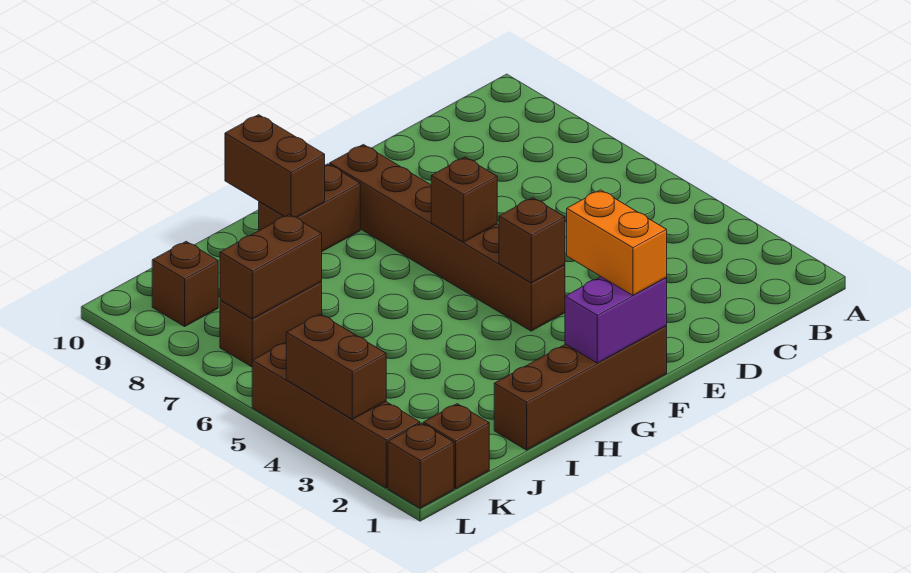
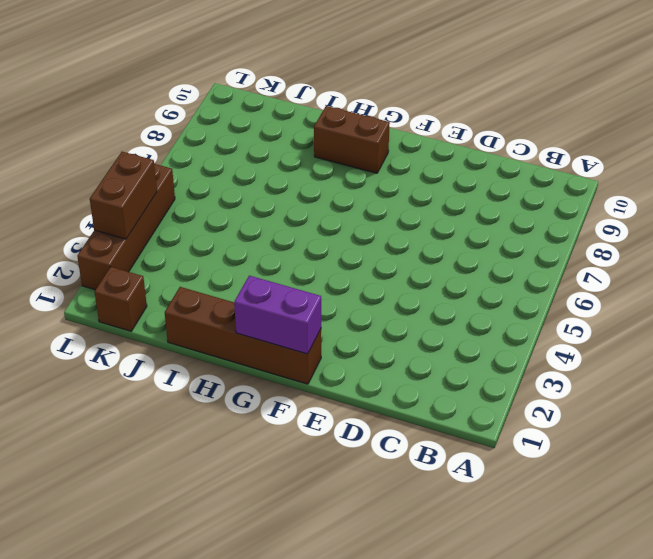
none -> brown brick F4:F9 level 1
none -> brown brick J7:K7 level 1
none -> brown brick K9 level 1

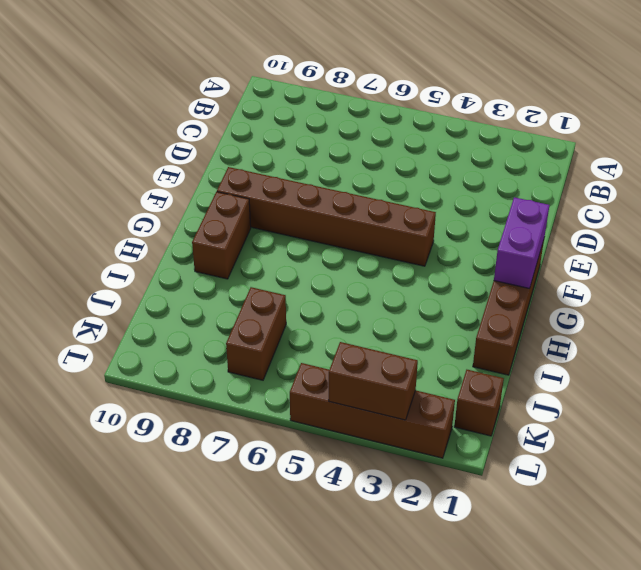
none -> brown brick K9 level 1
none -> brown brick L1 level 1
none -> brown brick F4 level 2

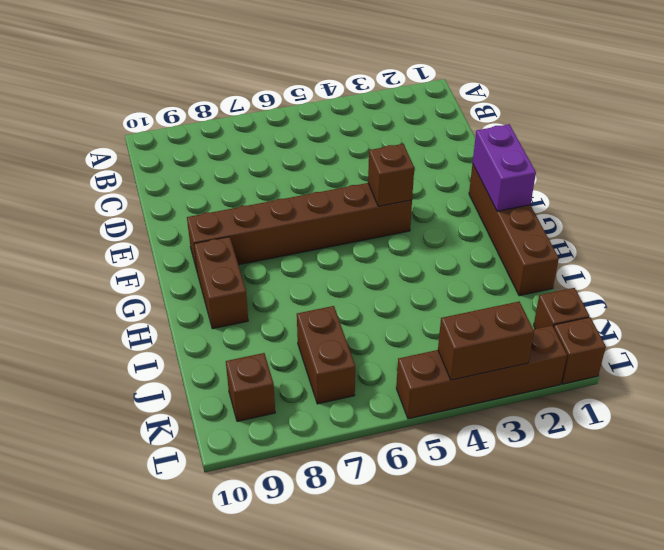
none -> brown brick F6 level 2
none -> brown brick H9:H10 level 2
none -> brown brick J7:K7 level 2

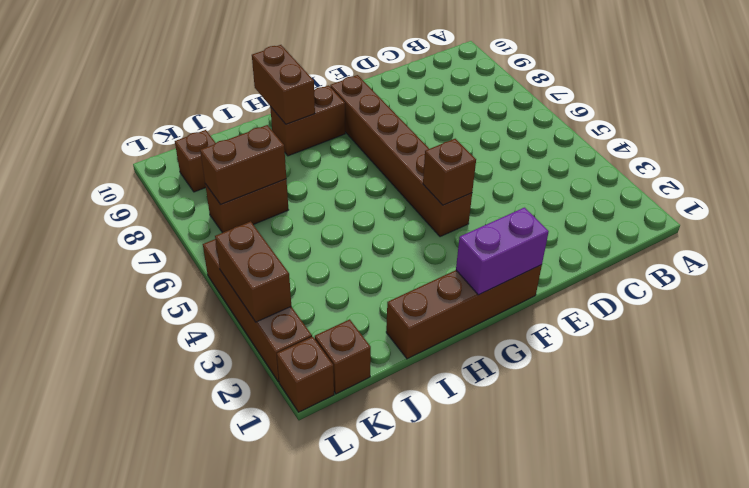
none -> brown brick F6 level 2
none -> orange brick F1:F2 level 3

